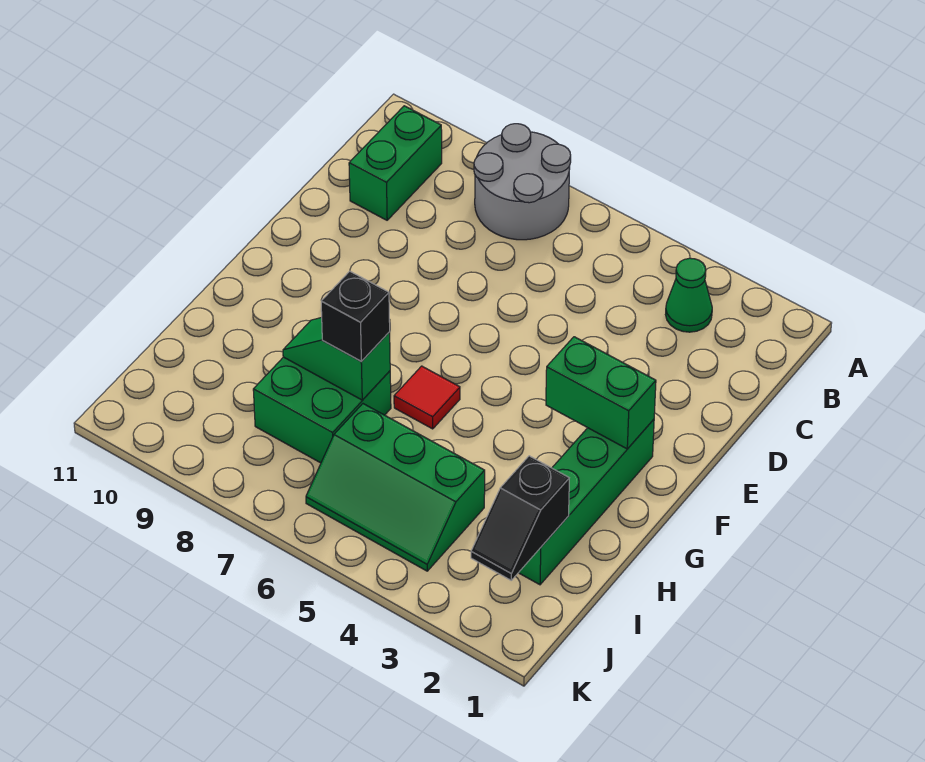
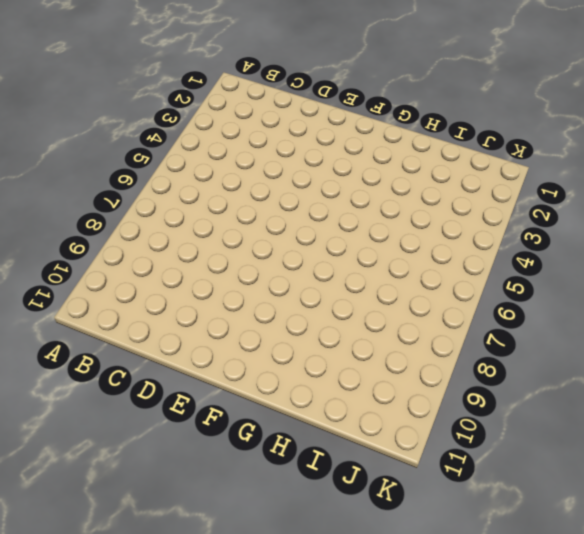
none -> grey round brick A7:B8 level 1
none -> green cone B3 level 1

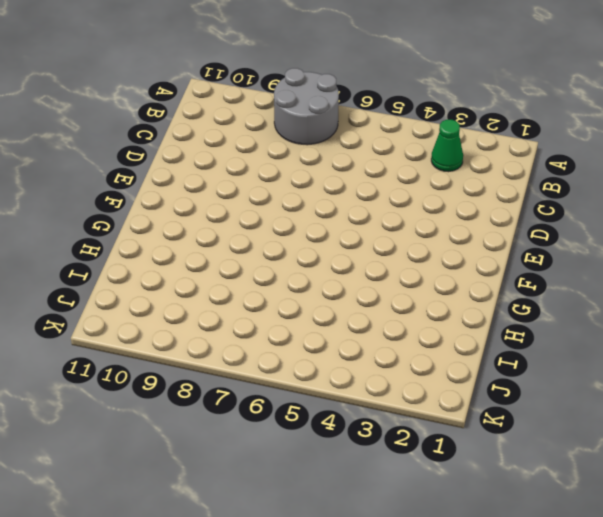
none -> green brick B10:C10 level 1
none -> green brick F2:I2 level 1

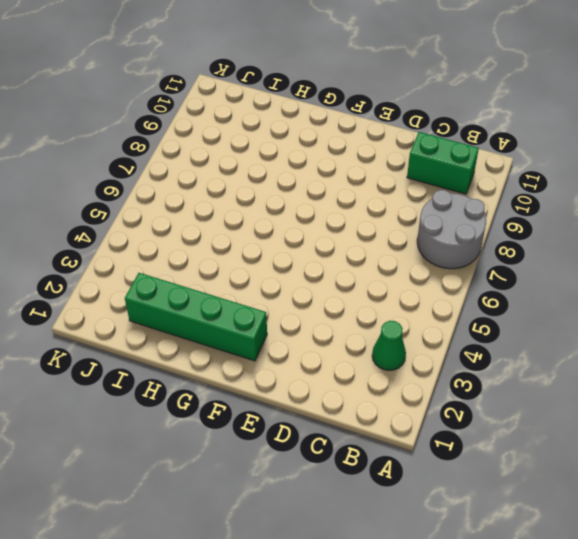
none -> red tile G6 level 1
none -> green brick H7:I8 level 1

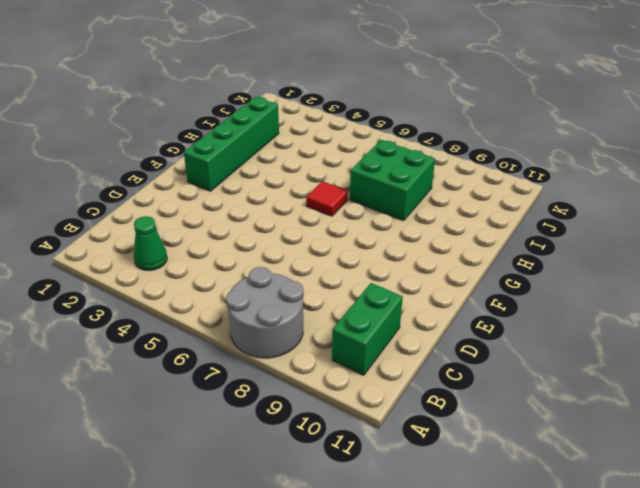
none -> green slope I4:J6 level 1 top I
none -> green brick F2:F3 level 2

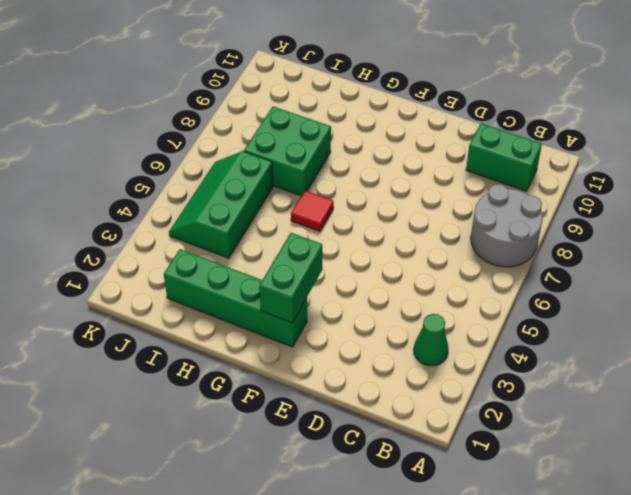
none -> green slope H7:H8 level 2 top 7
none -> black slope I2:J2 level 2 top I

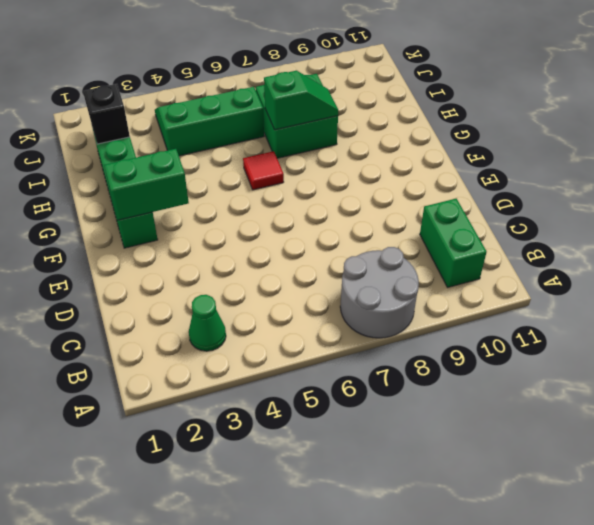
none -> black brick H7 level 3

